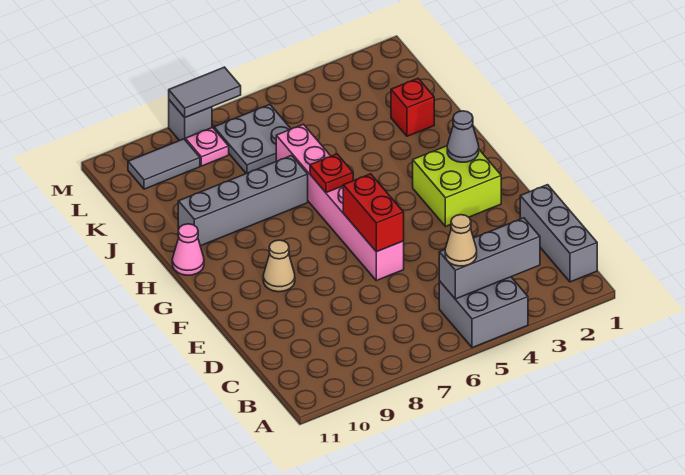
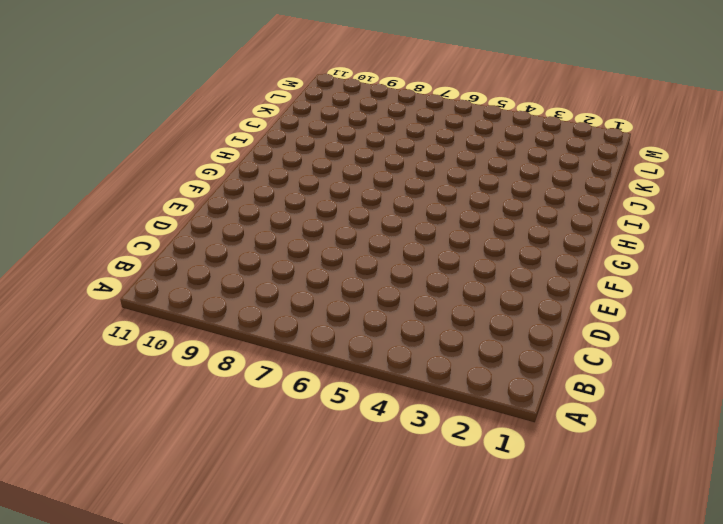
none -> grey brick A4:B5 level 1
none -> grey brick B1:D1 level 1
none -> pink brick E6:J6 level 1

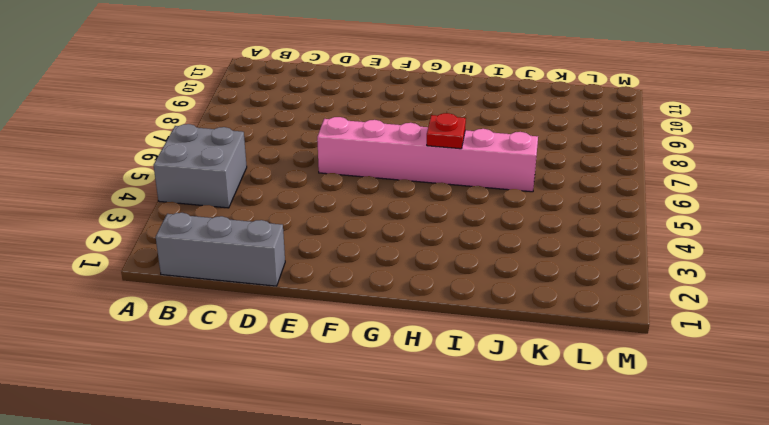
none -> lime brick F2:G3 level 1
none -> tan cone F9 level 1
none -> pink cone H11 level 1

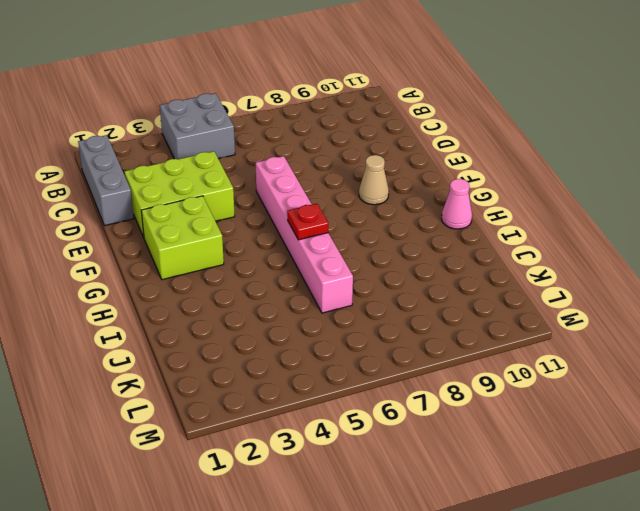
lime brick D2:E4 level 1 -> none
none -> grey brick I7:I10 level 1
none -> red brick J2 level 1
none -> grey plate K6:L7 level 1

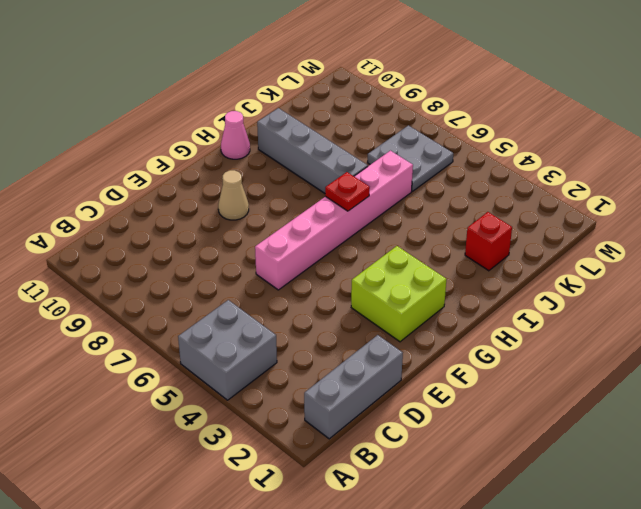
none -> pink plate L8 level 1
none -> grey tile L9:L10 level 1
none -> grey brick M8 level 1

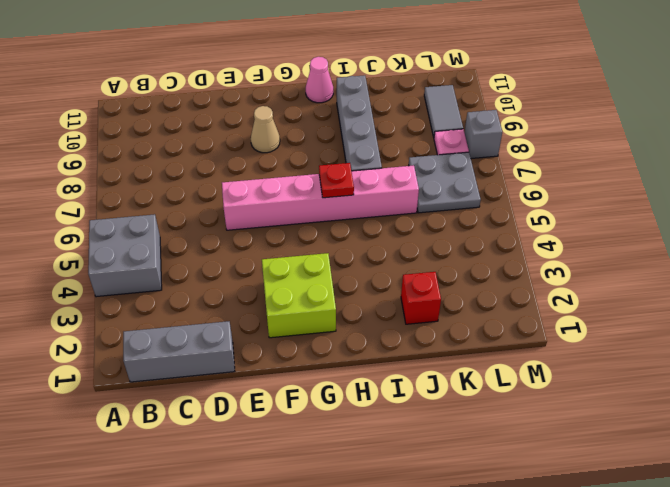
none -> grey brick B3:B5 level 2
none -> red brick E6:F6 level 2
none -> grey cone G2 level 2

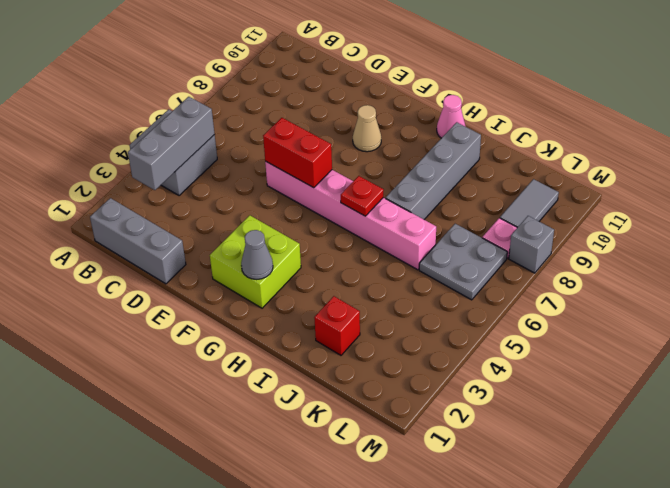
none -> grey tile M7:M8 level 2
none -> tan cone B5 level 3

